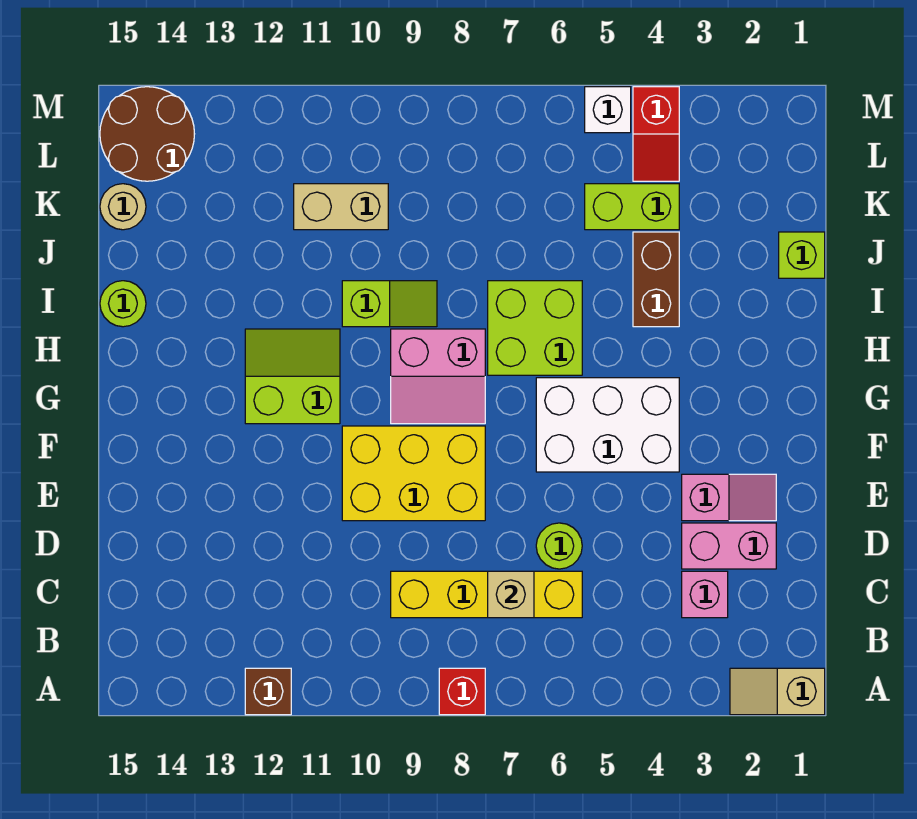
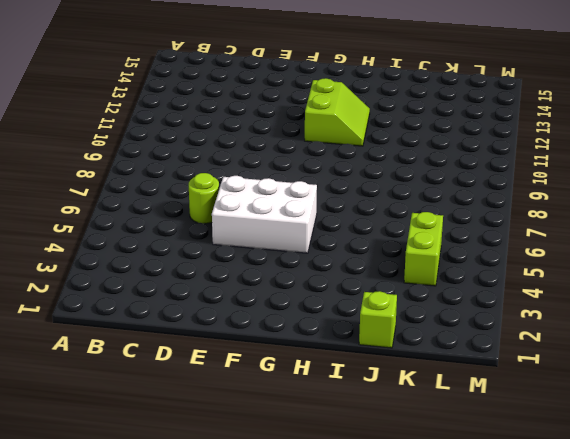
white brick E5:G6 level 1 -> white brick F4:G6 level 1
none -> tan slope A1:A2 level 1 top 1
none -> red brick A8 level 1
none -> brown brick A12 level 1

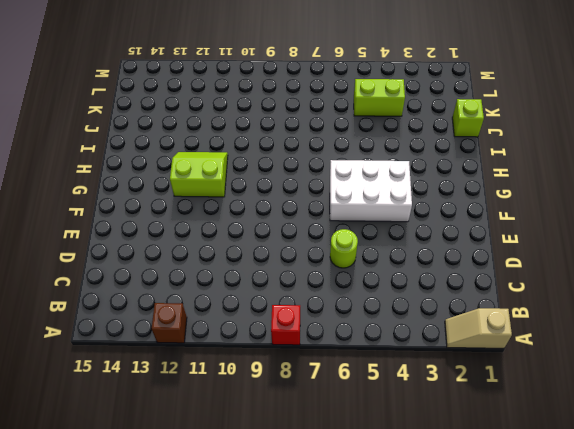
none -> pink brick C3 level 1
none -> yellow brick C6:C9 level 1
none -> pink brick D2:D3 level 1

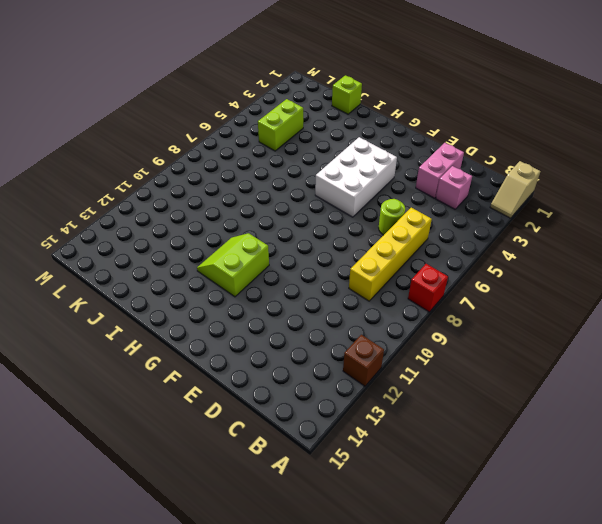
none -> pink slope E2:E3 level 1 top 3
none -> yellow brick E8:F10 level 1
none -> pink slope G8:H9 level 1 top H

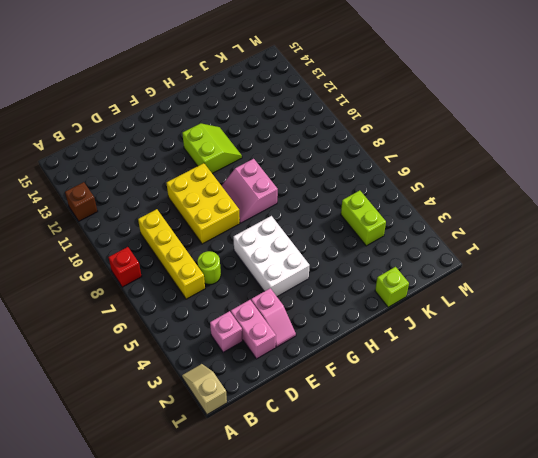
none -> lime brick H6:I7 level 1
none -> brown brick I4:J4 level 1
none -> lime slope I9:I10 level 1 top 10

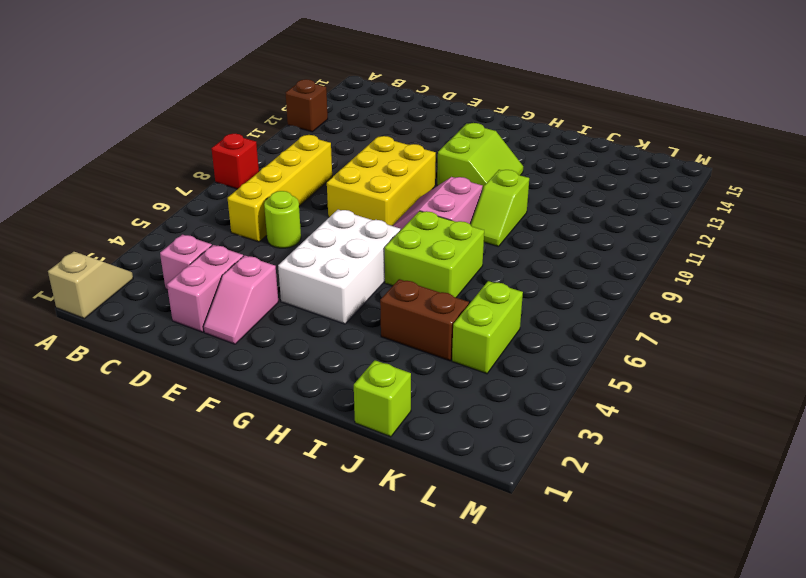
none -> lime round brick I15 level 1
none -> tan brick K10:K11 level 1
none -> tan round brick K15 level 1

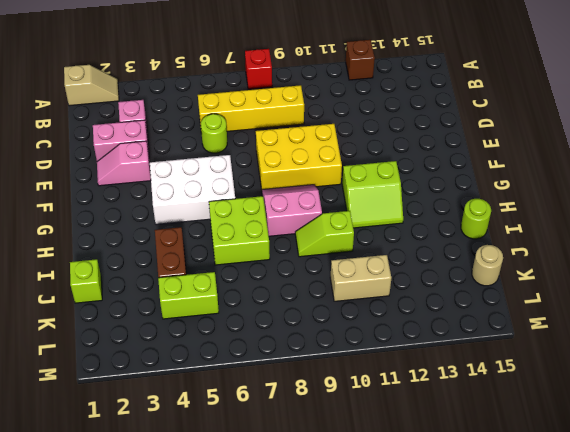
none -> red slope L4:M4 level 1 top M
none -> brown round brick L14:M15 level 1
none -> white brick M5 level 1

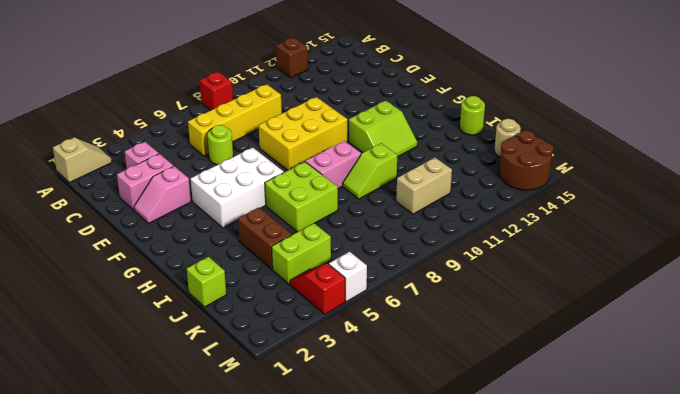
none -> tan brick C7 level 2

